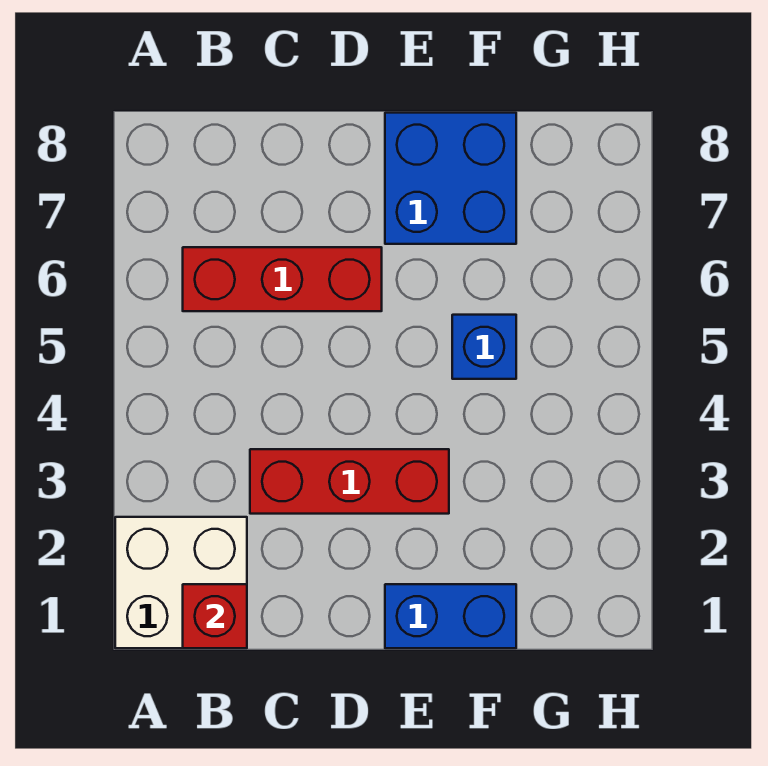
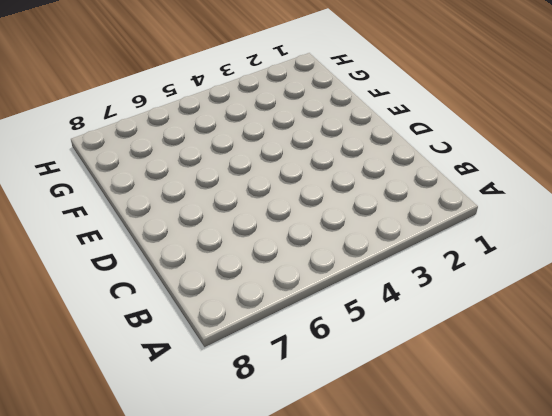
none -> white brick A1:B2 level 1
none -> red brick B6:D6 level 1

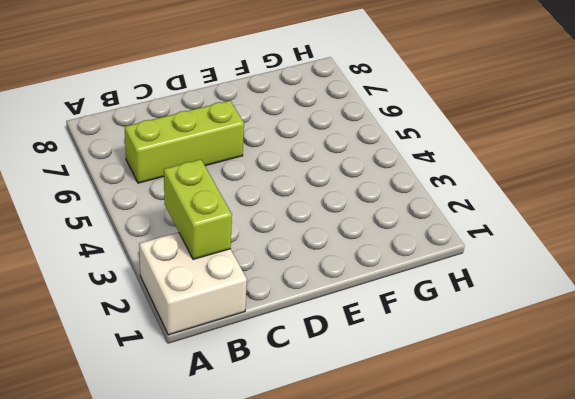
lime brick B2:B3 level 2 -> none
lime brick B6:D6 level 1 -> red brick B6:D6 level 1
none -> red brick C3:E3 level 1
none -> blue brick E1:F1 level 1

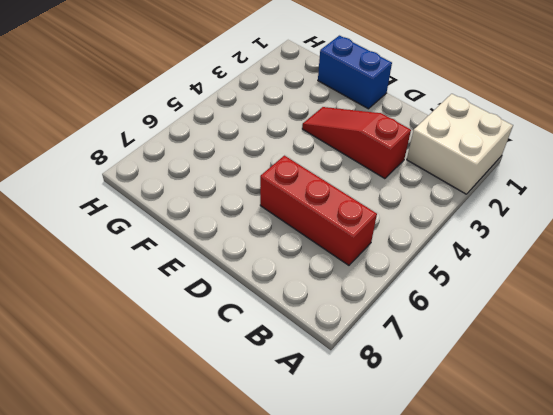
red slope C3:E3 level 1 top C -> red brick C3:E3 level 1
none -> blue brick E7:F8 level 1
none -> blue brick F5 level 1

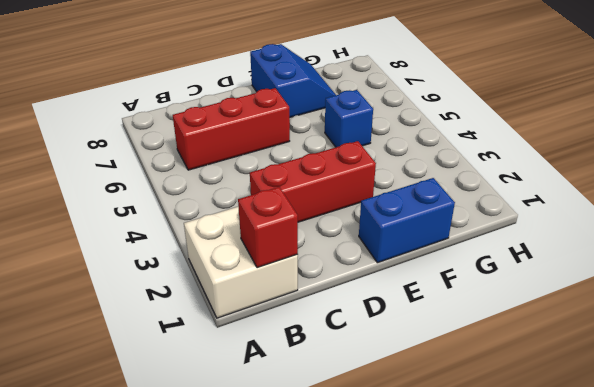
blue slope E7:F8 level 1 top E -> blue brick E7:F8 level 1

